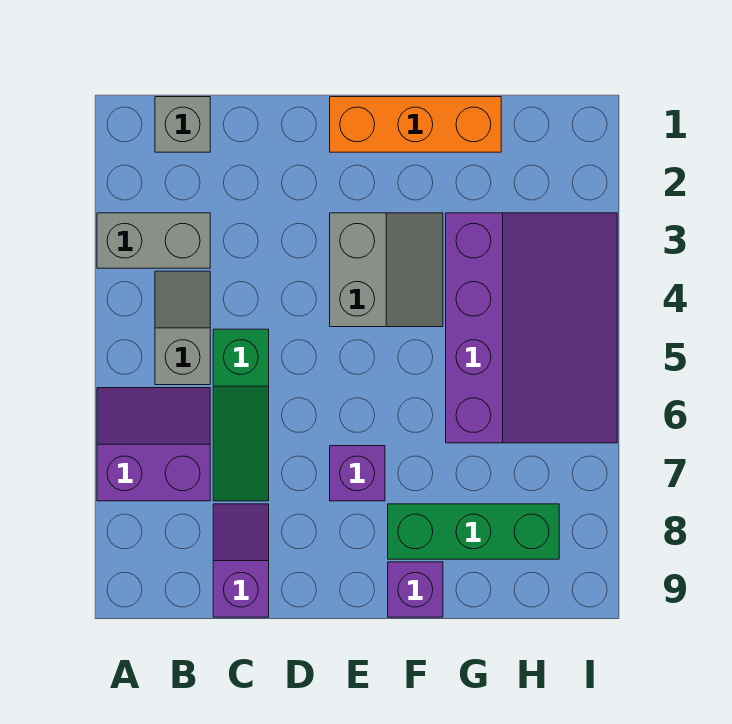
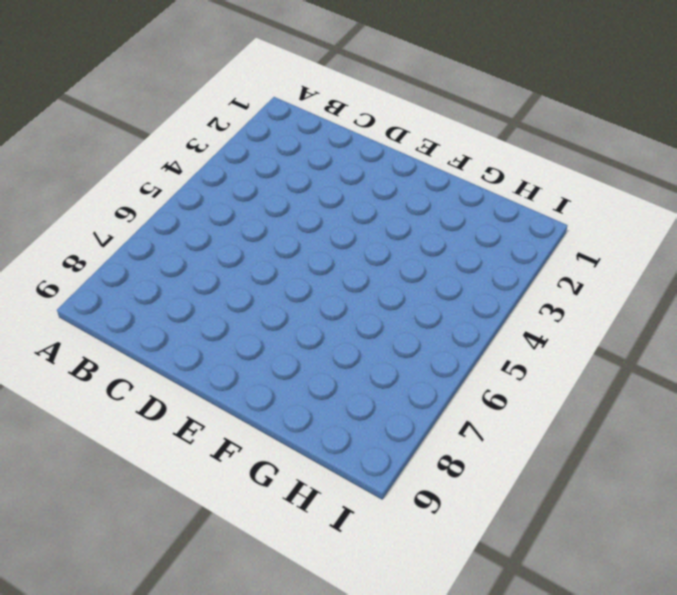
none -> grey brick A3:B3 level 1
none -> purple slope A6:B7 level 1 top 7
none -> grey brick B1 level 1

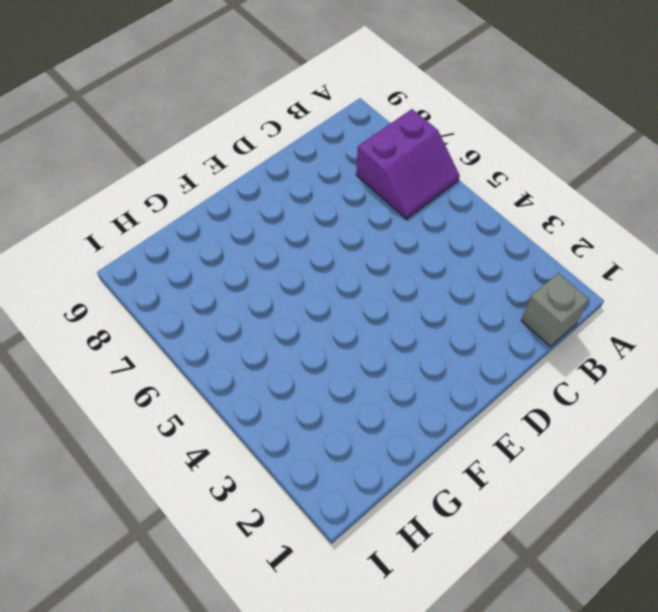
none -> grey brick A3:B3 level 1
none -> grey slope B4:B5 level 1 top 5
none -> green slope C5:C7 level 1 top 5

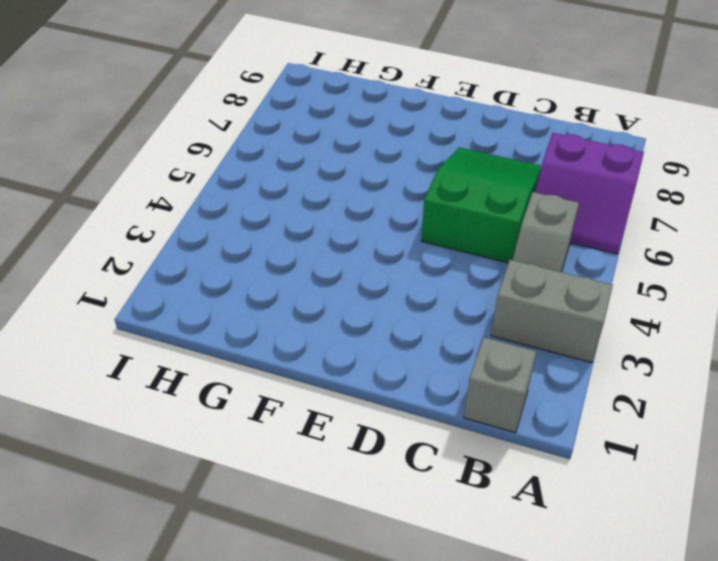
green slope C5:D7 level 1 top 5 -> green slope C5:C7 level 1 top 5
none -> purple slope C8:C9 level 1 top 9
none -> orange brick E1:G1 level 1
none -> grey slope E3:F4 level 1 top E

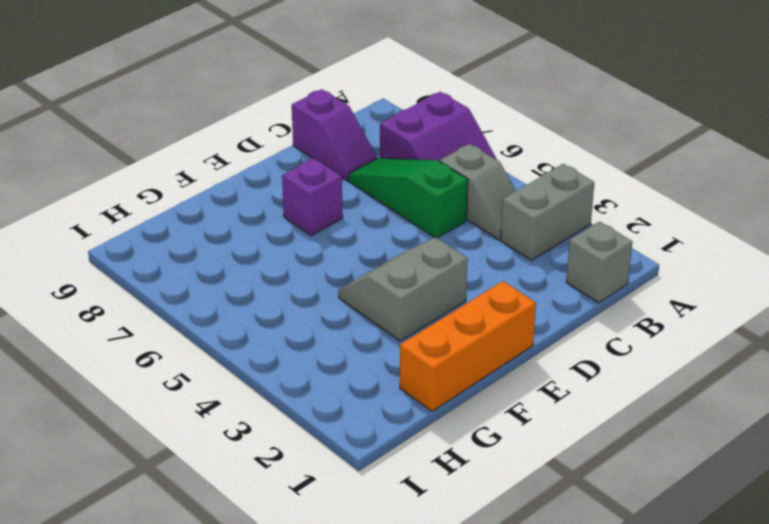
grey slope E3:F4 level 1 top 3 -> grey slope E3:F4 level 1 top E
none -> green brick F8:H8 level 1
none -> purple brick F9 level 1
none -> purple slope G3:I6 level 1 top G

